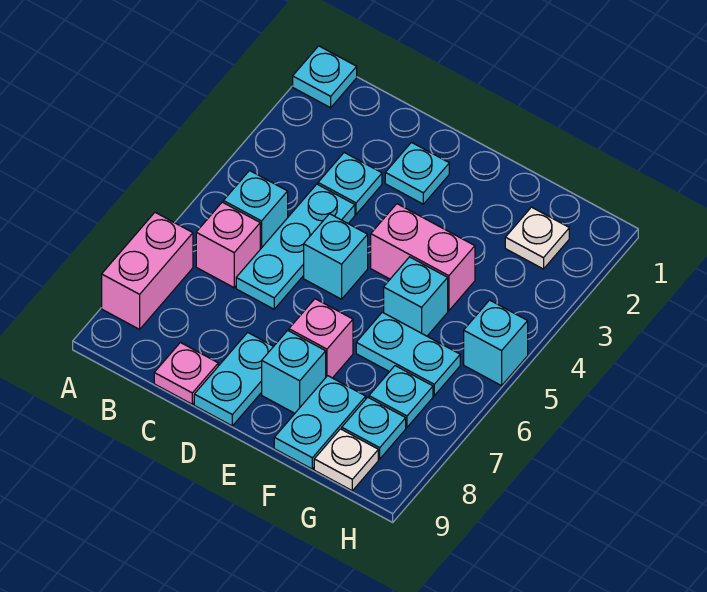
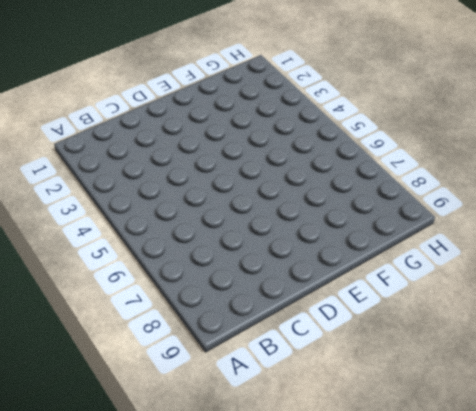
none -> cyan plate A1 level 1
none -> pink brick A7:A8 level 1
none -> cyan brick B5 level 1

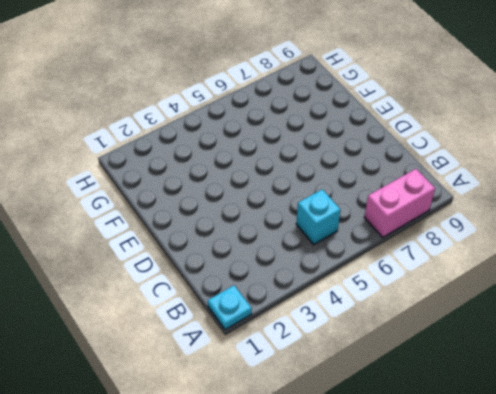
none -> pink brick B6 level 1
none -> cyan plate C3 level 1
none -> cyan plate C4:C6 level 1

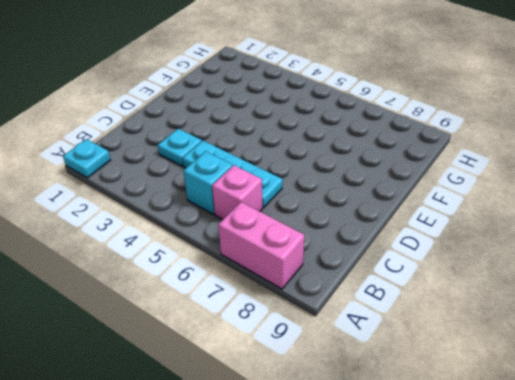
none -> pink plate C9 level 1
none -> cyan plate D2 level 1
none -> cyan brick D5 level 1

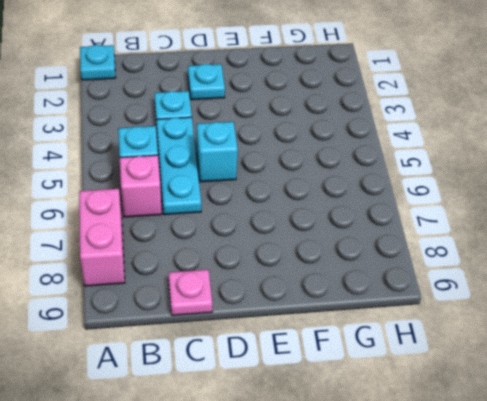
none -> cyan plate D8:D9 level 1
none -> pink brick E4:F4 level 1
none -> pink brick E7 level 1

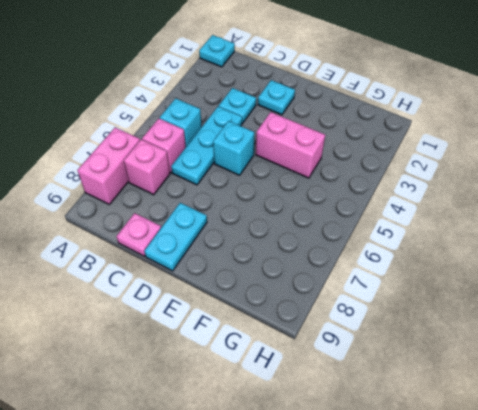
pink brick B7 level 1 -> pink brick E7 level 1
none -> cyan brick E8 level 1
none -> cyan brick F5 level 1
none -> cyan plate F6:G6 level 1

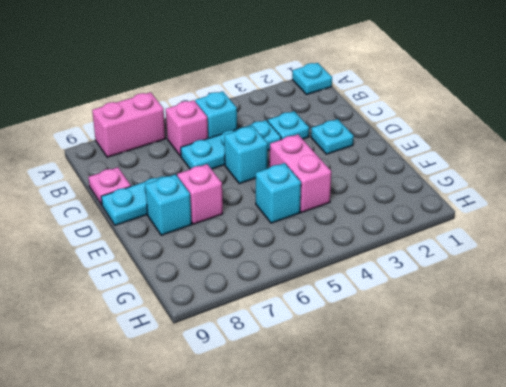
none -> cyan plate F6:G6 level 1
none -> cyan plate F8:F9 level 1
none -> white plate G2 level 1

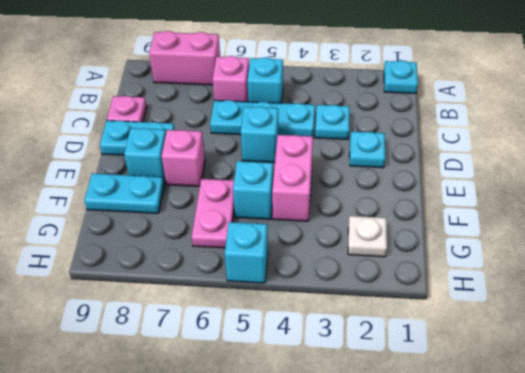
pink plate F6:G6 level 1 -> cyan plate F6:G6 level 1
none -> cyan plate G7 level 1
none -> cyan plate G8 level 1
none -> white plate G9 level 1

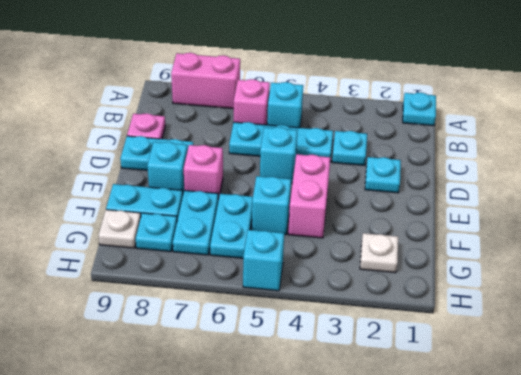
cyan plate F7:G7 level 1 -> cyan plate G7 level 1

